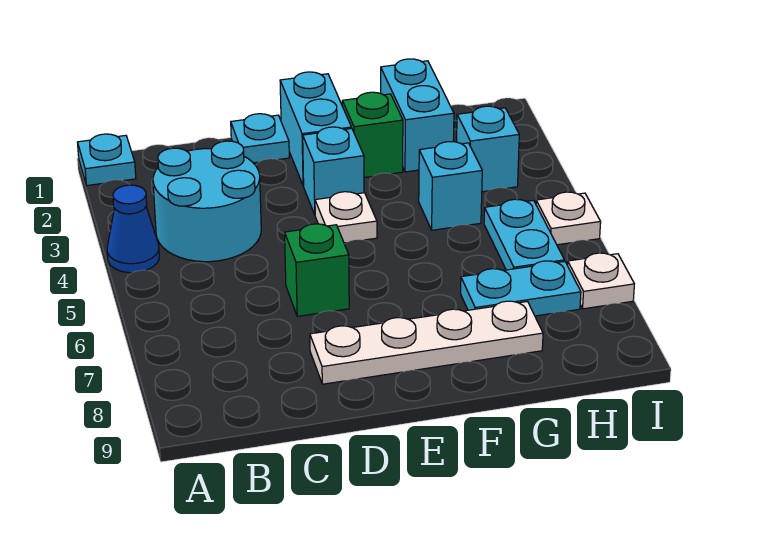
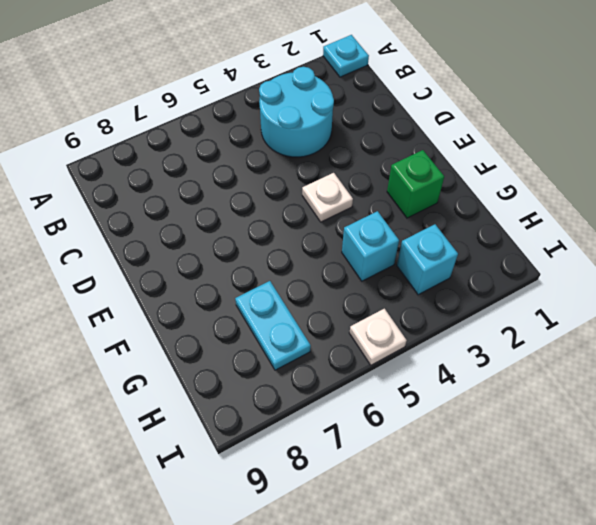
none -> blue cone A4 level 1
none -> cyan plate D1 level 1
none -> green brick D6 level 1

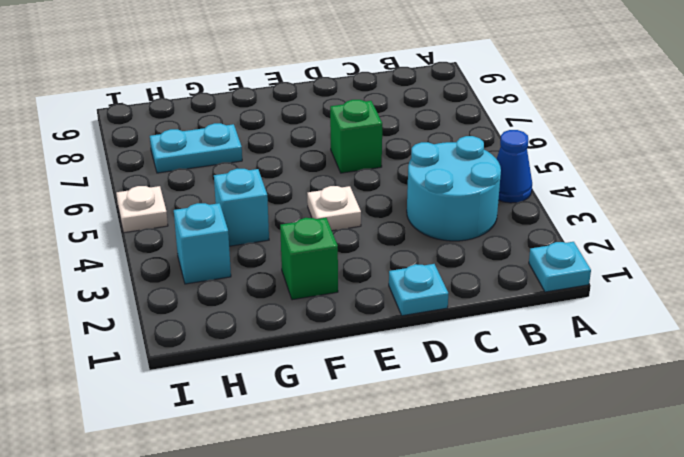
none -> white plate D8:G8 level 1
none -> cyan brick E1:E2 level 1
none -> cyan brick E3 level 1

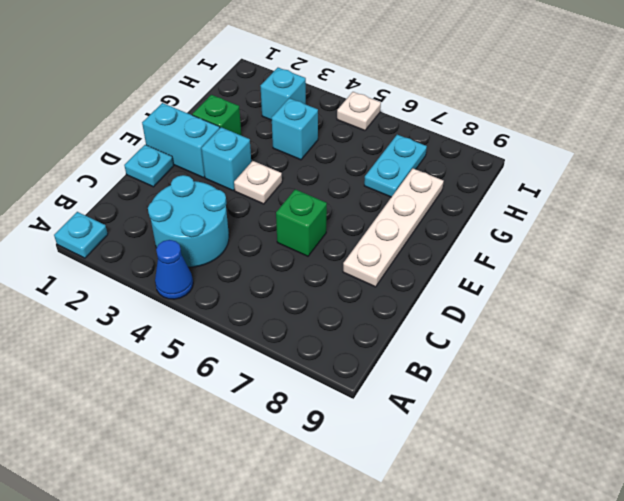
none -> cyan brick G1:G2 level 1
none -> cyan plate H5:H6 level 1
none -> white plate I7 level 1

